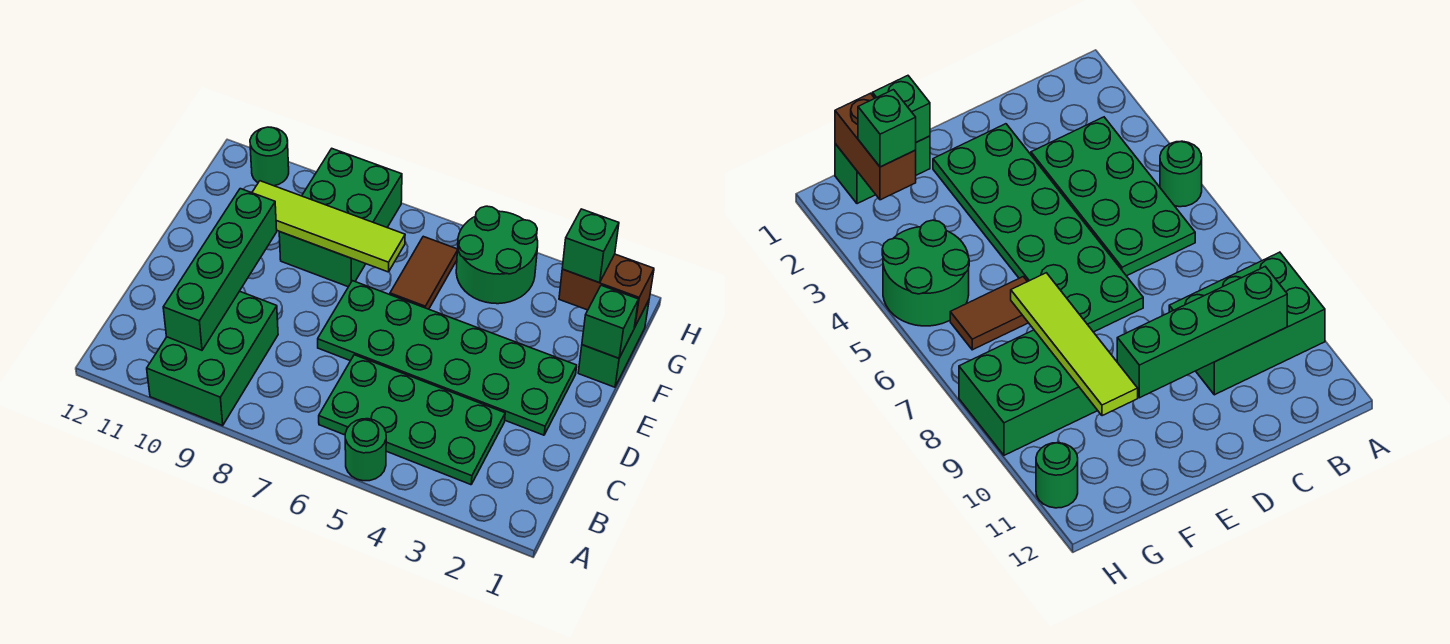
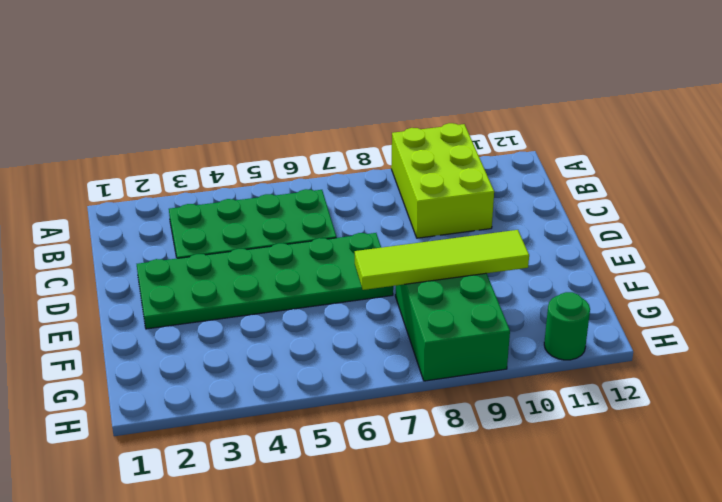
lime brick A9:C10 level 1 -> green brick A9:C10 level 1
none -> green round brick A5 level 1
none -> green brick F1:G1 level 1
none -> brown tile F6:G6 level 1

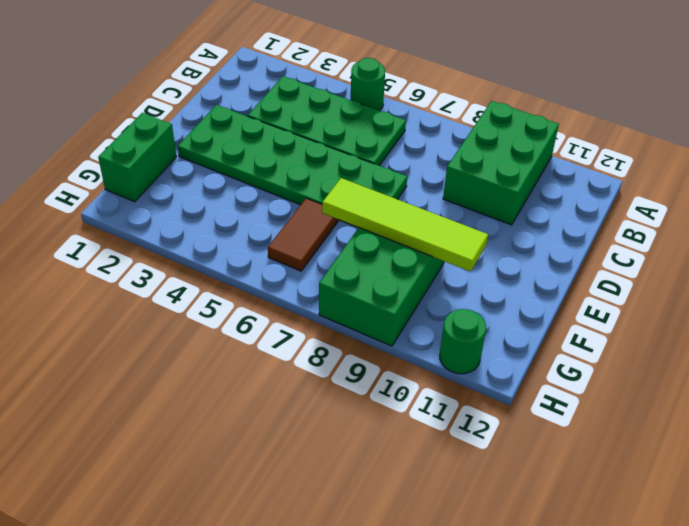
none -> green round brick G4:H5 level 1
none -> green brick B10:E10 level 2
none -> green brick F1 level 2

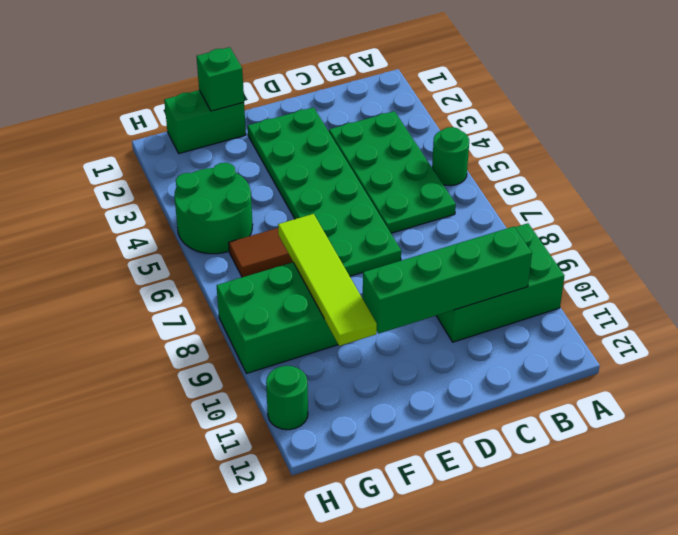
none -> brown brick G1:G2 level 2
none -> green brick G2 level 3

